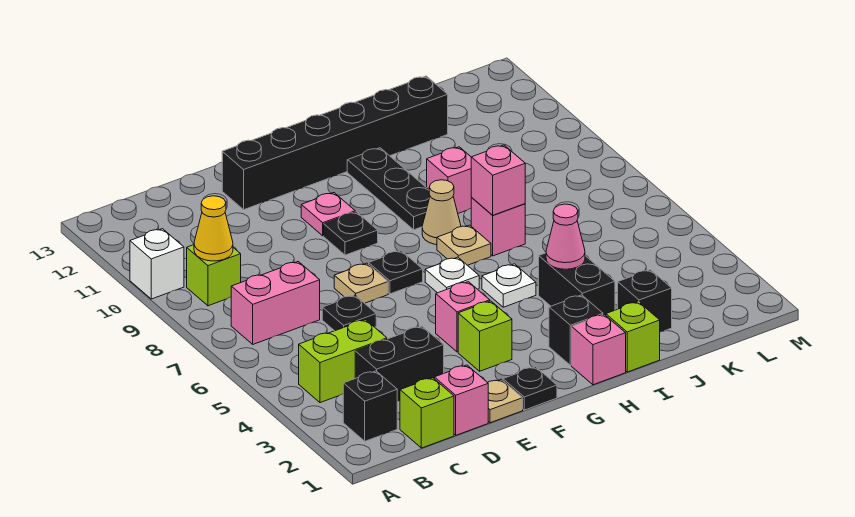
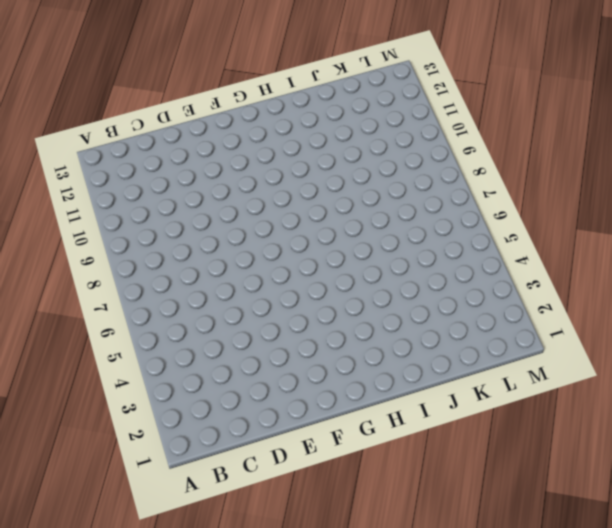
none -> white brick A10 level 1
none -> black brick B2 level 1
none -> lime brick B4:C4 level 1
none -> pink brick B7:C7 level 1

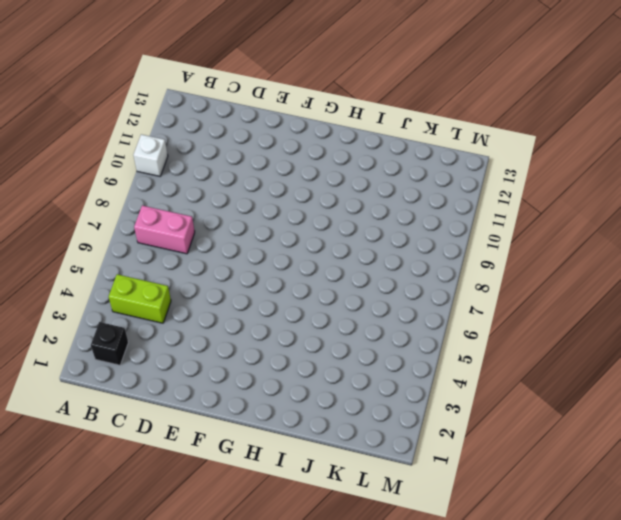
none -> lime brick B9 level 1
none -> lime brick C1 level 1
none -> black brick C3:D3 level 1
none -> pink brick D1 level 1

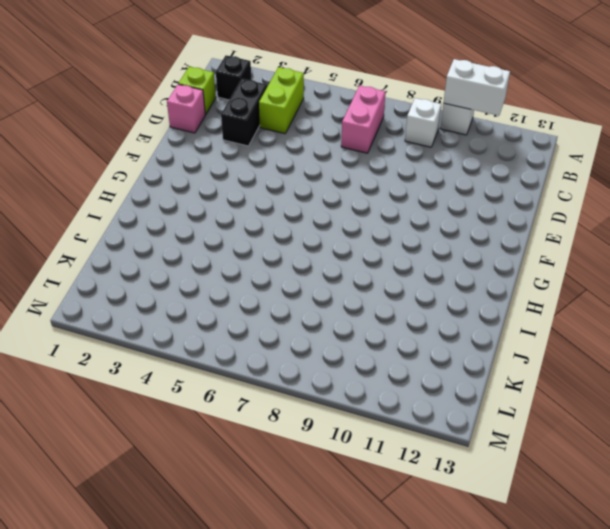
white brick A10:A11 level 2 -> none
white brick B9 level 1 -> lime brick B9 level 1
none -> black plate D6 level 1
none -> tan plate E1 level 1
none -> tan plate E7 level 1
none -> black brick E12:J12 level 1

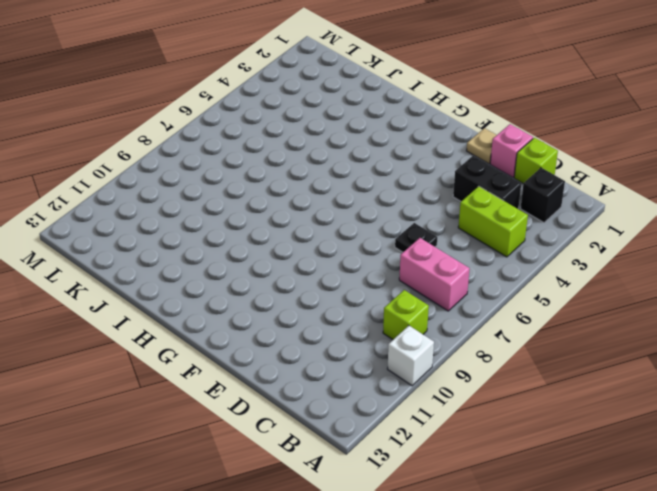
none -> tan plate E7 level 1
none -> black brick E12:J12 level 1
none -> black plate F1 level 1
none -> lime brick F3 level 1

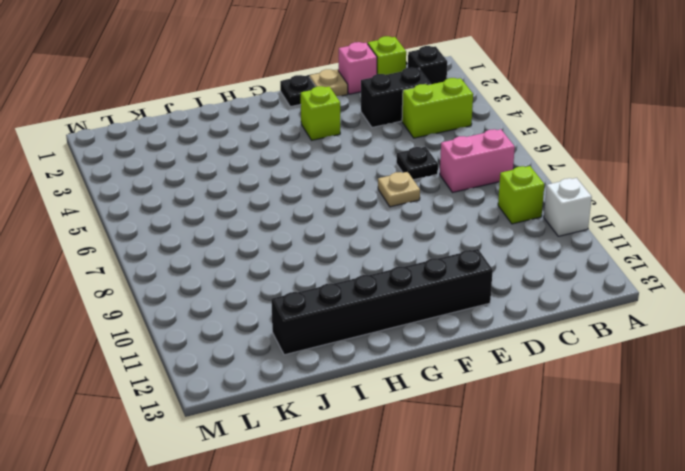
none -> pink brick F4 level 1
none -> black plate F7 level 1
none -> black plate F9 level 1
none -> pink plate F10 level 1

